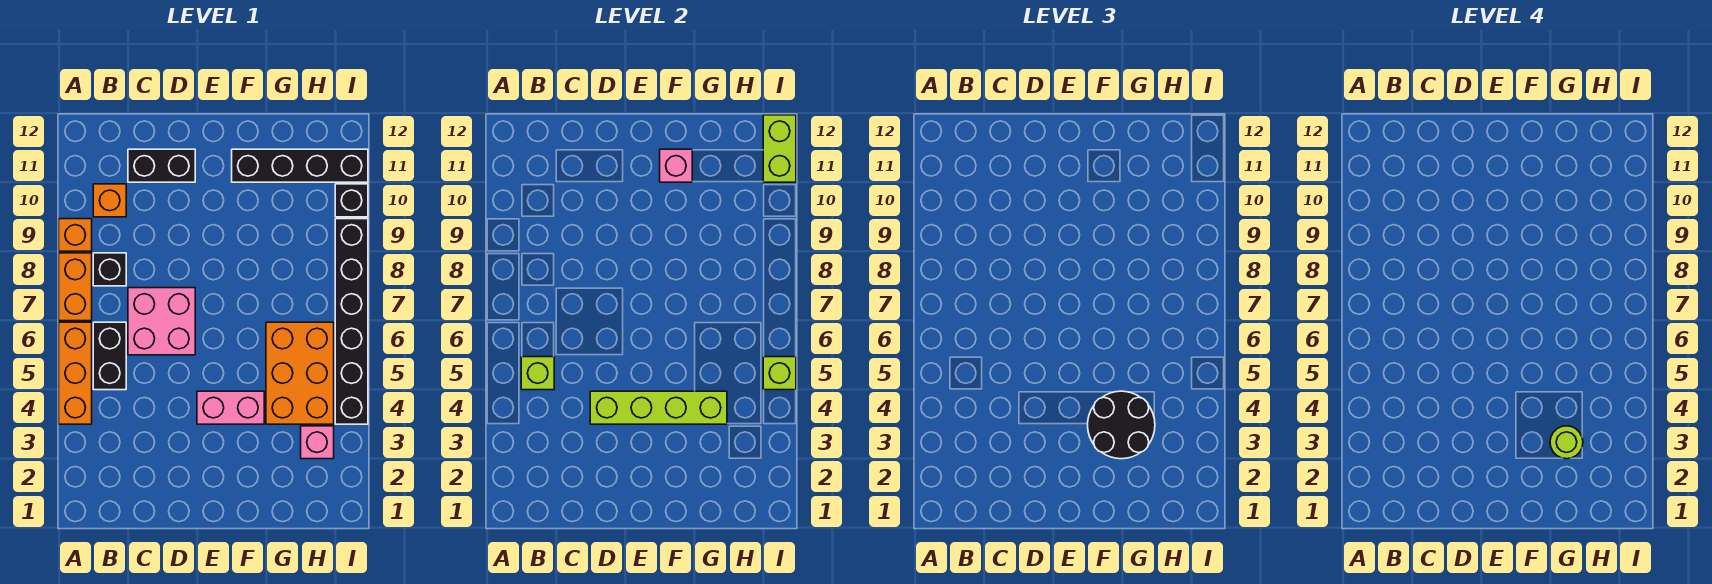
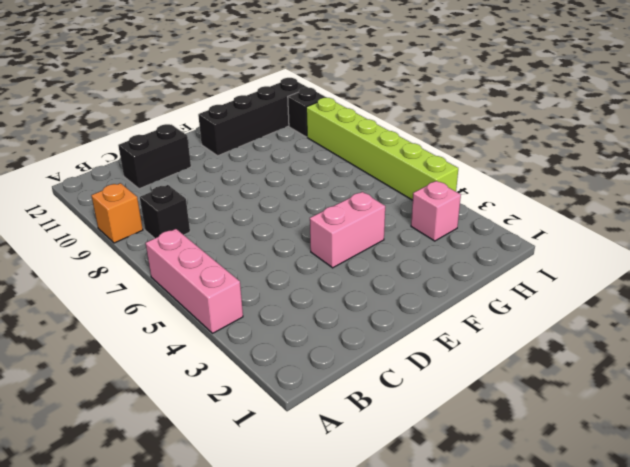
pink brick A4:A6 level 1 -> orange brick A4:A6 level 1
lime brick I4:I9 level 1 -> black brick I4:I9 level 1
none -> orange brick A7:A8 level 1
none -> black brick B5:B6 level 1
none -> orange brick B10 level 1

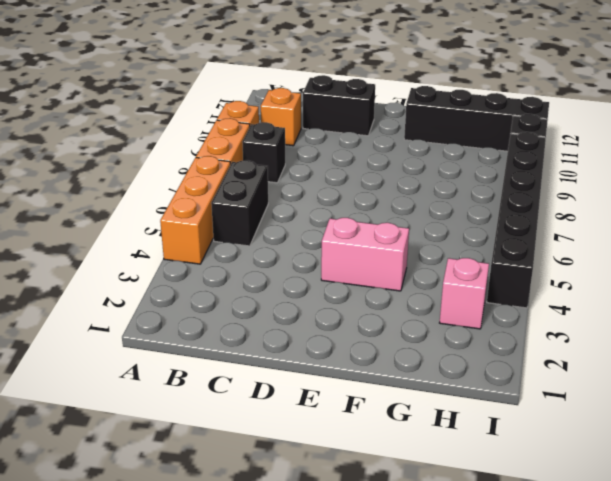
none -> pink brick C6:D7 level 1
none -> orange brick G4:H6 level 1
none -> lime brick B5 level 2

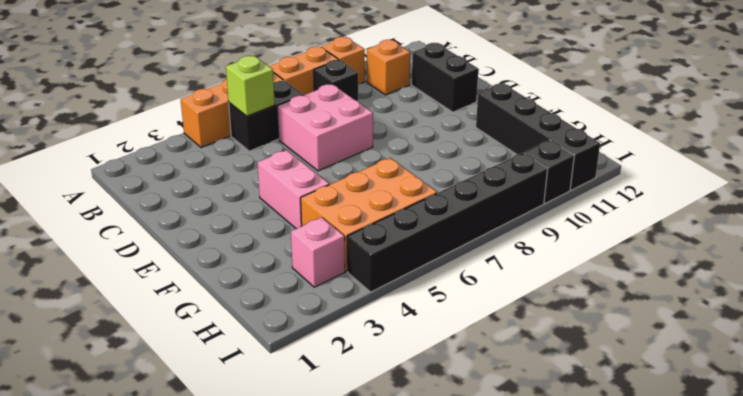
none -> lime brick D4:G4 level 2
none -> pink brick F11 level 2
none -> lime brick I5 level 2

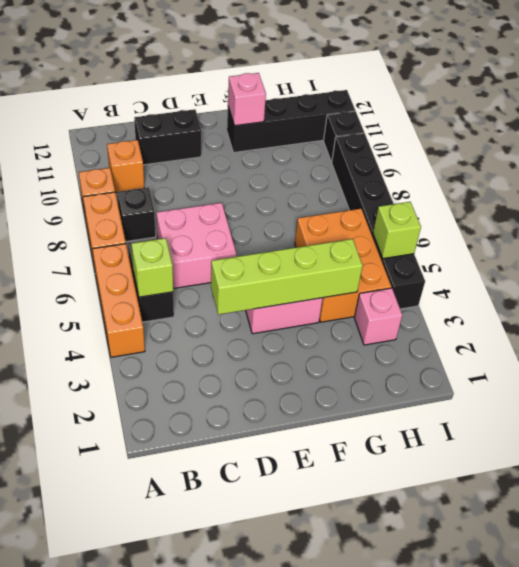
none -> lime brick I11:I12 level 2
none -> black round brick F3:G4 level 3
none -> lime round brick G3 level 4

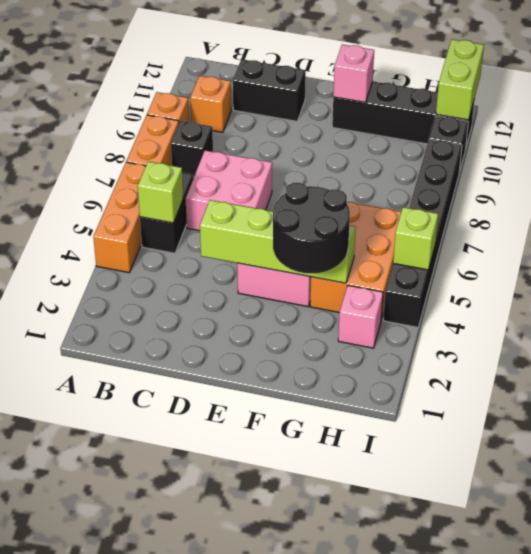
none -> lime round brick G3 level 4

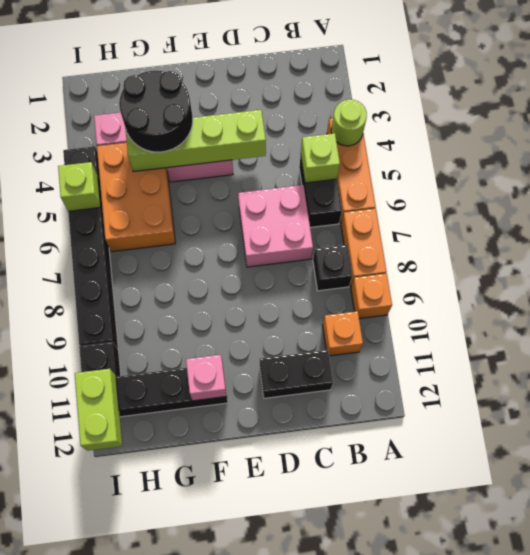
lime round brick A4 level 2 -> lime round brick G3 level 4

